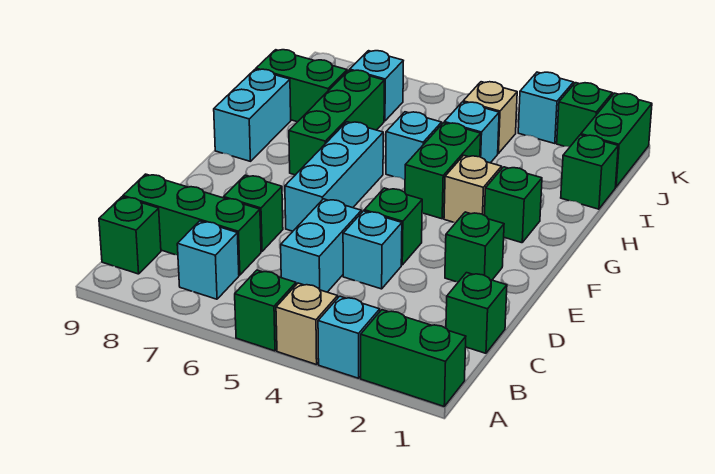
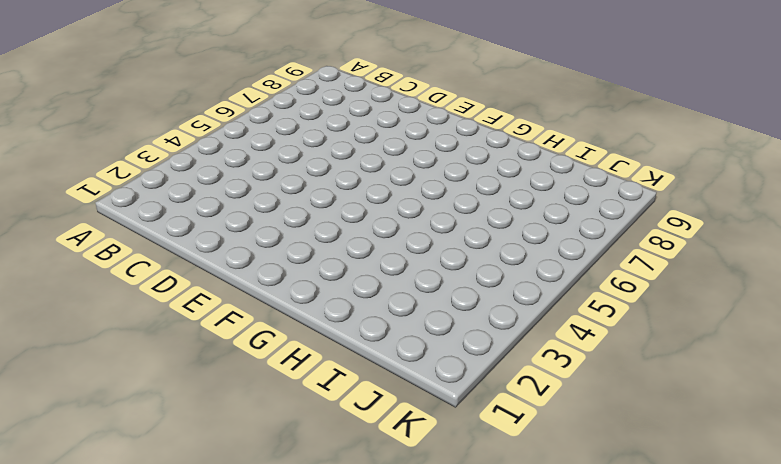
none -> green brick A1:A2 level 1
none -> cyan brick A3 level 1
none -> tan brick A4 level 1

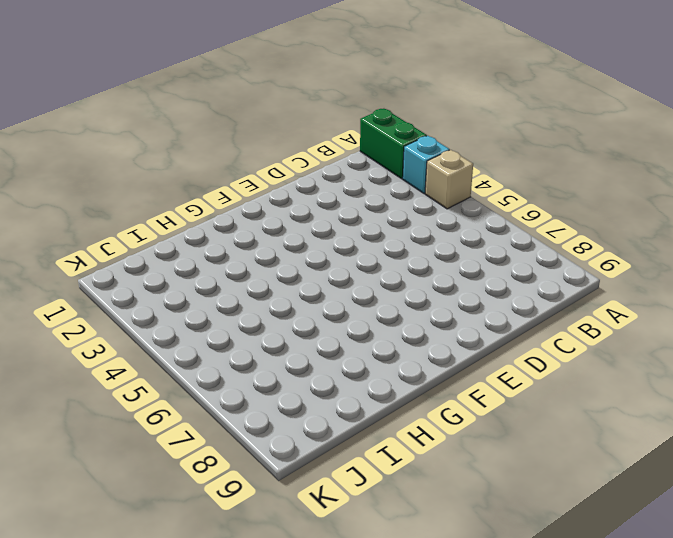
none -> green brick A5 level 1
none -> cyan brick B7 level 1
none -> green brick B9 level 1

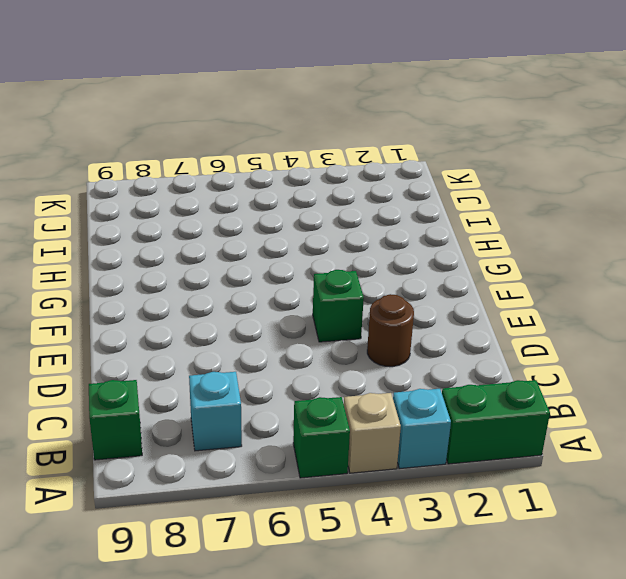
brown round brick D3 level 1 -> none
none -> green brick C1 level 1
none -> cyan brick C5:D5 level 1
none -> green brick C7:C9 level 1

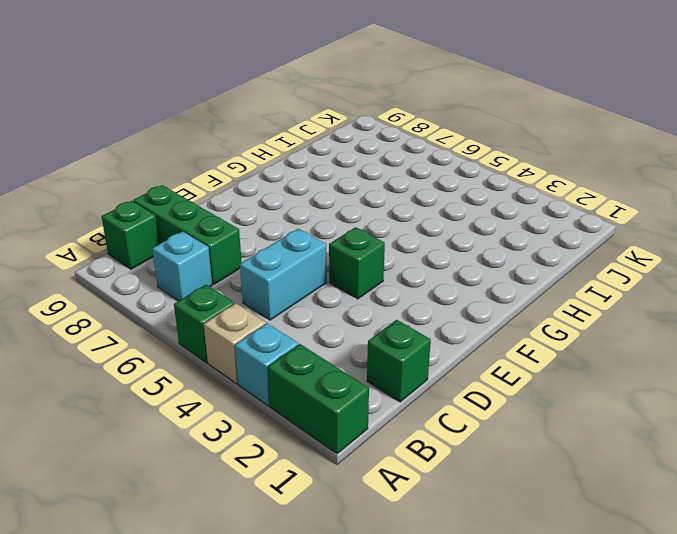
none -> cyan brick D4 level 1
none -> green brick D7 level 1
none -> green brick E2 level 1

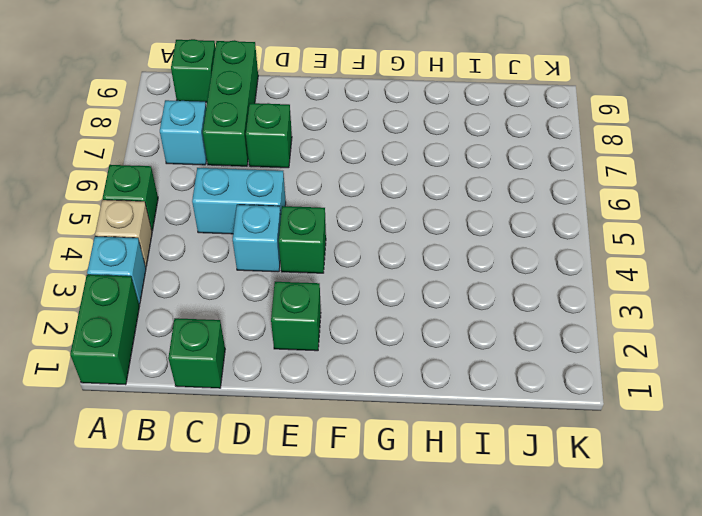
none -> cyan brick E6:G6 level 1
none -> green brick G2 level 1
none -> tan brick G3 level 1

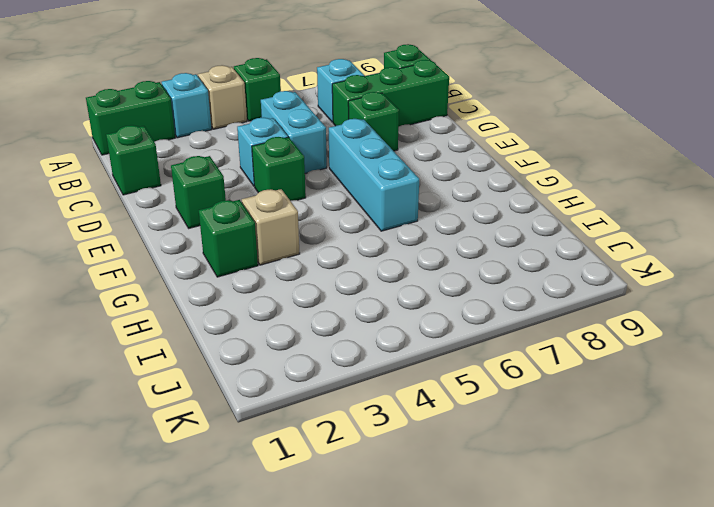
none -> green brick G4:H4 level 1
none -> green brick G7:I7 level 1
none -> cyan brick G9:H9 level 1

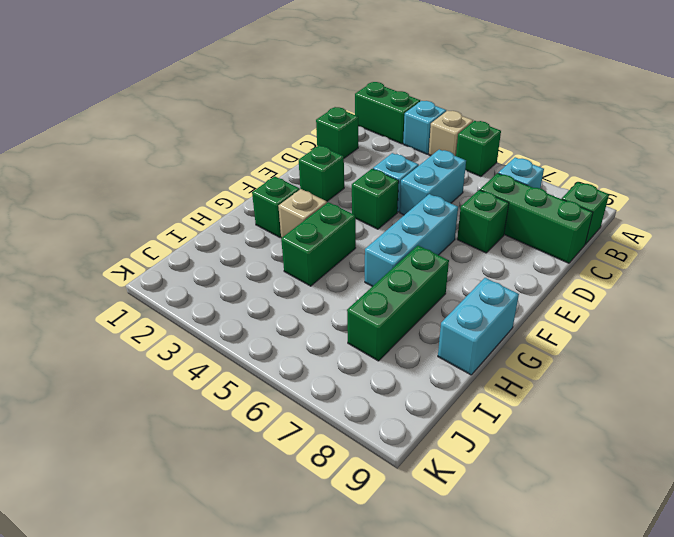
none -> cyan brick H5 level 1
none -> green brick I1 level 1
none -> cyan brick I4 level 1

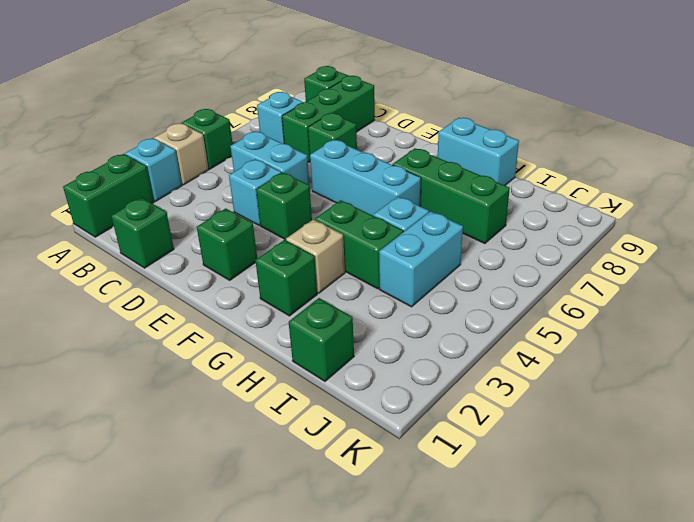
cyan brick I4:I5 level 1 -> cyan brick I4 level 1
none -> green brick I8:I9 level 1
none -> green brick J1:K1 level 1
none -> tan brick J4 level 1

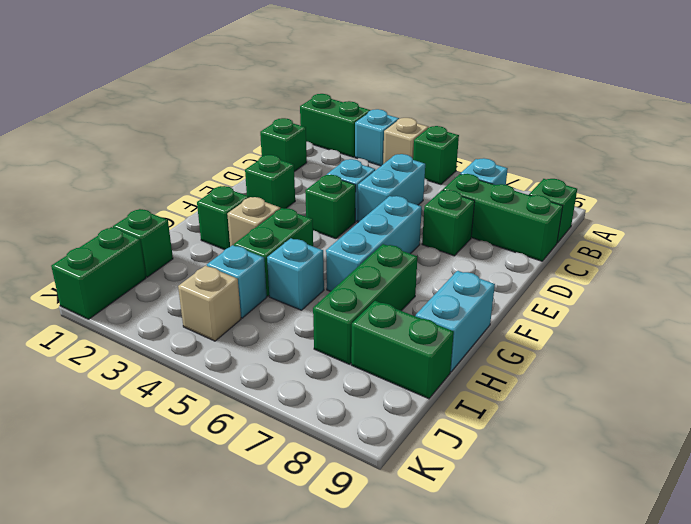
none -> cyan brick J7 level 1
none -> green brick K2 level 1
none -> cyan brick K3 level 1

